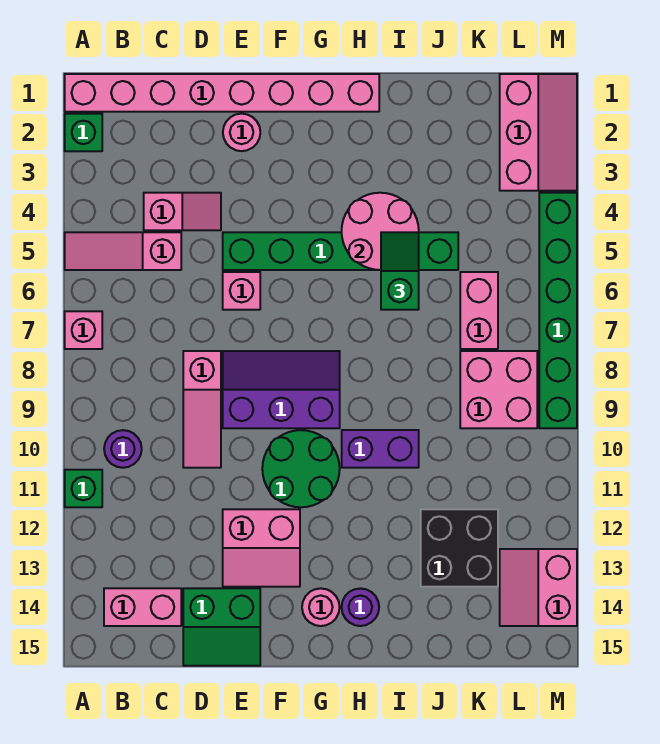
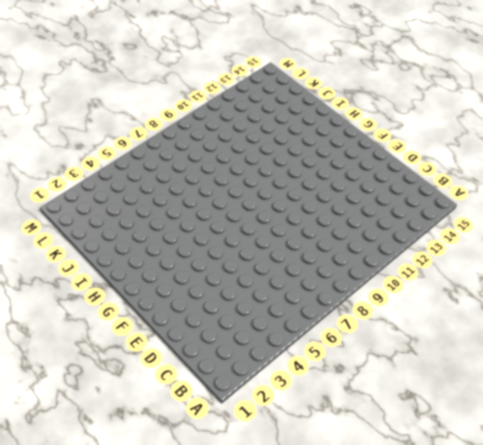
none -> pink brick A1:H1 level 1
none -> green brick A2 level 1
none -> pink slope A5:C5 level 1 top C

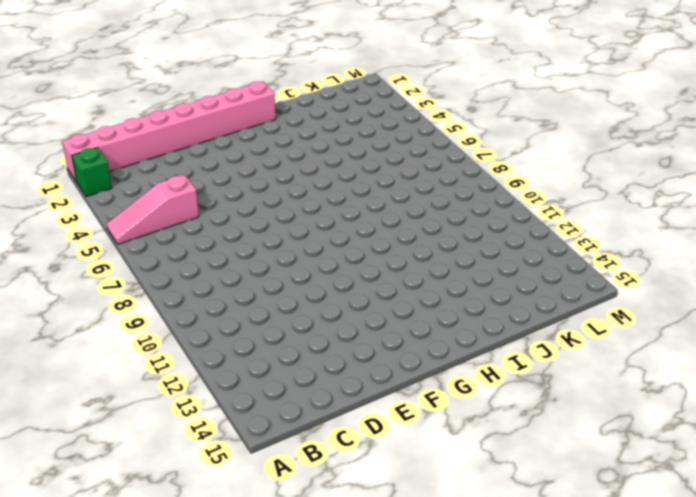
none -> pink brick A7 level 1
none -> green brick A11 level 1
none -> purple round brick B10 level 1

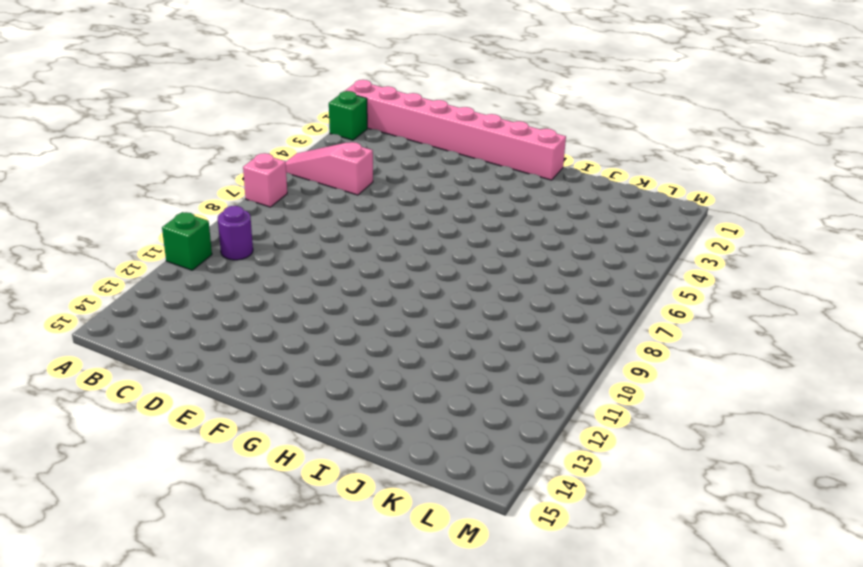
none -> pink brick B14:C14 level 1
none -> pink slope C4:D4 level 1 top C
none -> pink slope D8:D10 level 1 top 8

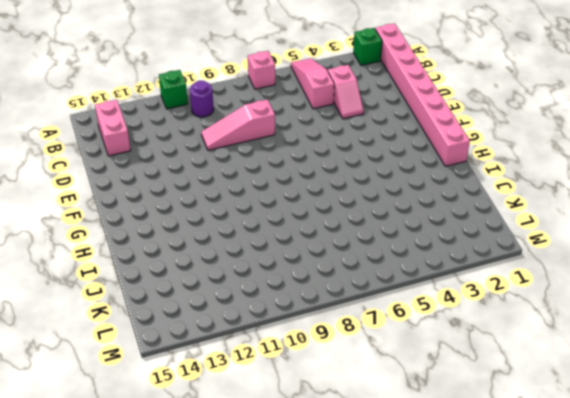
none -> green slope D14:E15 level 1 top 14
none -> pink round brick E2 level 1
none -> green brick E5:J5 level 1

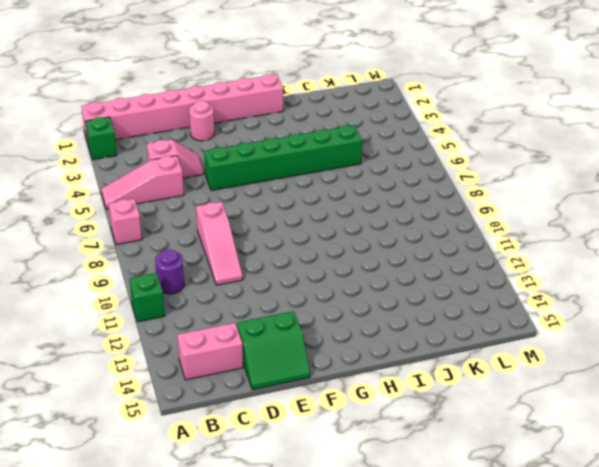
none -> pink brick E6 level 1
none -> purple slope E8:G9 level 1 top 9
none -> pink slope E12:F13 level 1 top 12

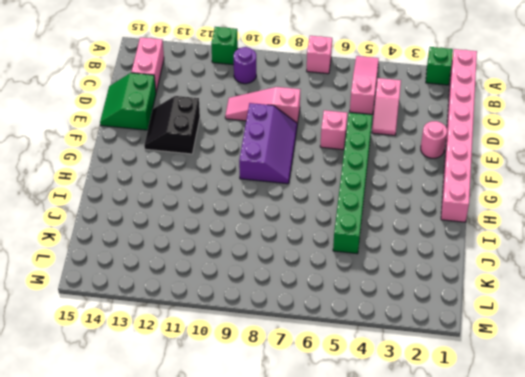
black slope E12:F13 level 1 top 12 -> pink slope E12:F13 level 1 top 12
none -> green round brick F10:G11 level 1
none -> pink round brick G14 level 1
none -> purple brick H10:I10 level 1

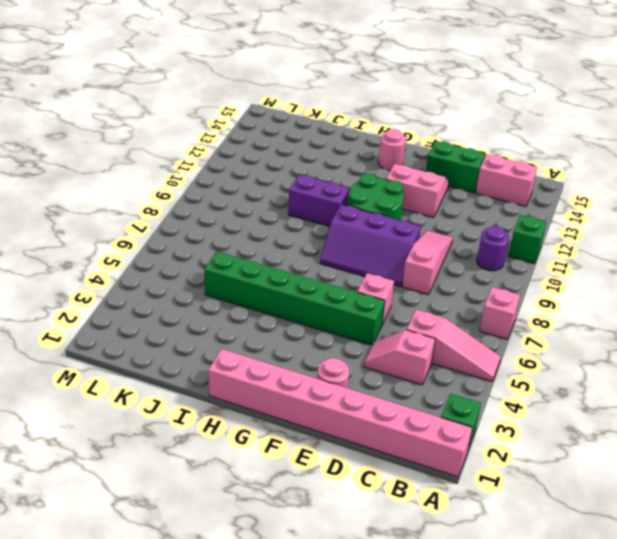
none -> purple round brick H14 level 1
none -> black brick J12:K13 level 1
none -> pink brick K6:K7 level 1

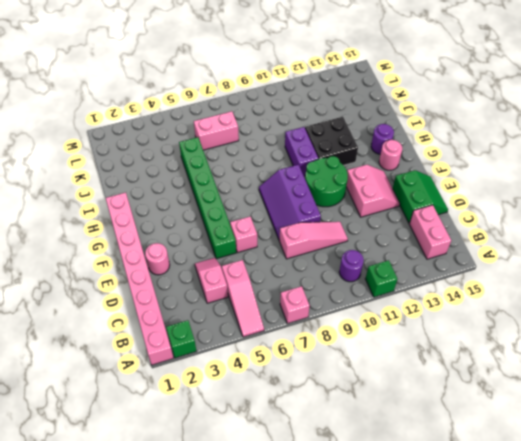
black brick H11:I12 level 1 -> black brick J12:K13 level 1
none -> pink brick K8:L9 level 1
none -> pink slope L1:M3 level 1 top L
none -> pink slope L13:M14 level 1 top M

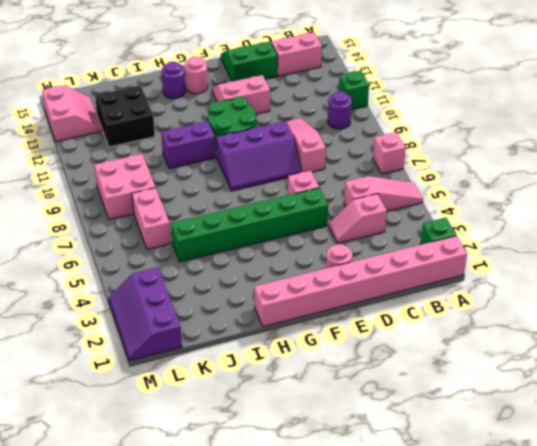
purple slope L1:M3 level 1 top L -> pink slope L1:M3 level 1 top L
none -> green brick M4:M9 level 1
none -> pink round brick H4:I5 level 2
none -> green slope I5:I6 level 3 top 6

